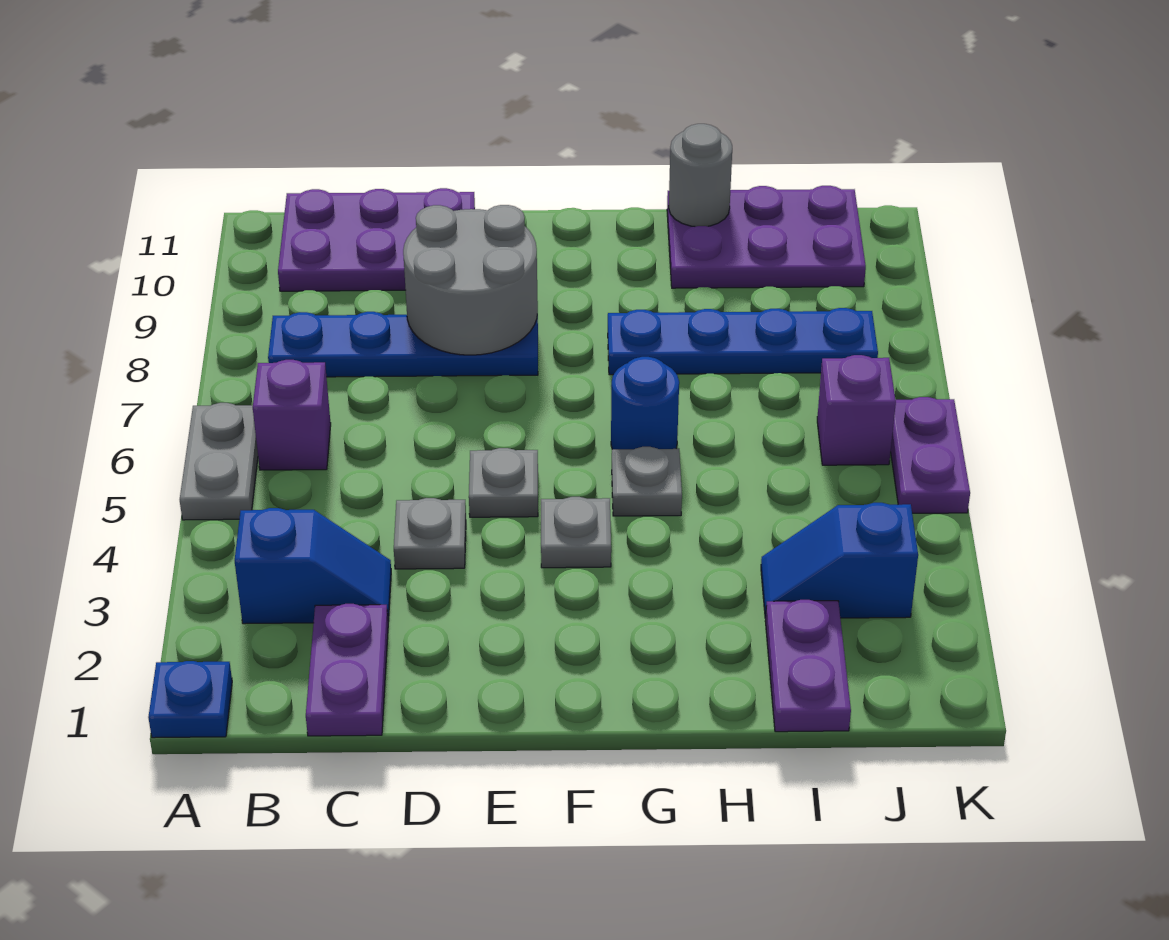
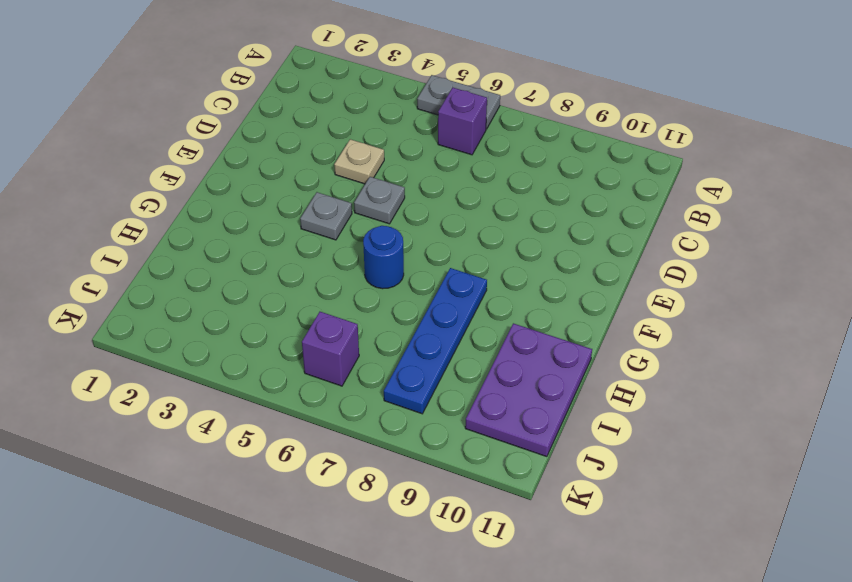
tan plate D4 level 1 -> grey plate D4 level 1
none -> blue plate A1 level 1
none -> blue slope B3:C3 level 1 top B
none -> blue plate B8:E8 level 1

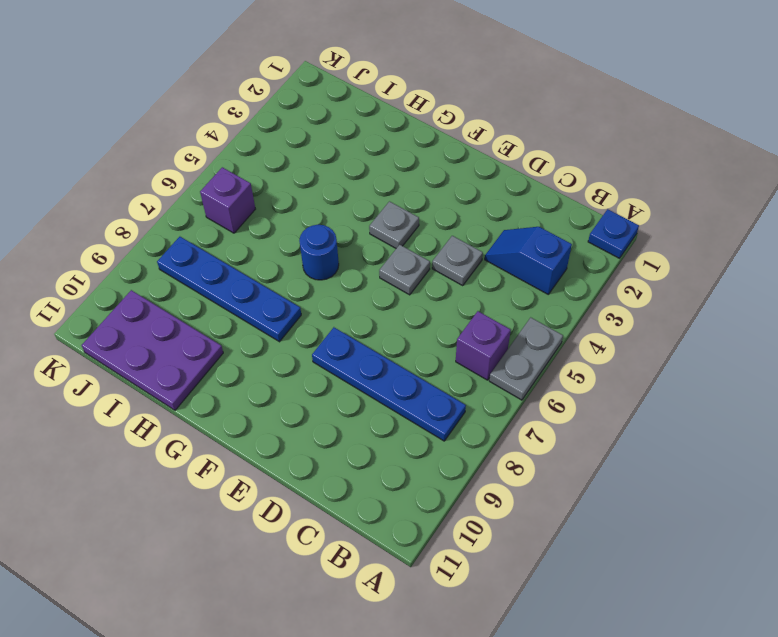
none -> purple plate B10:D11 level 1
none -> purple plate C1:C2 level 1
none -> grey plate G5 level 1

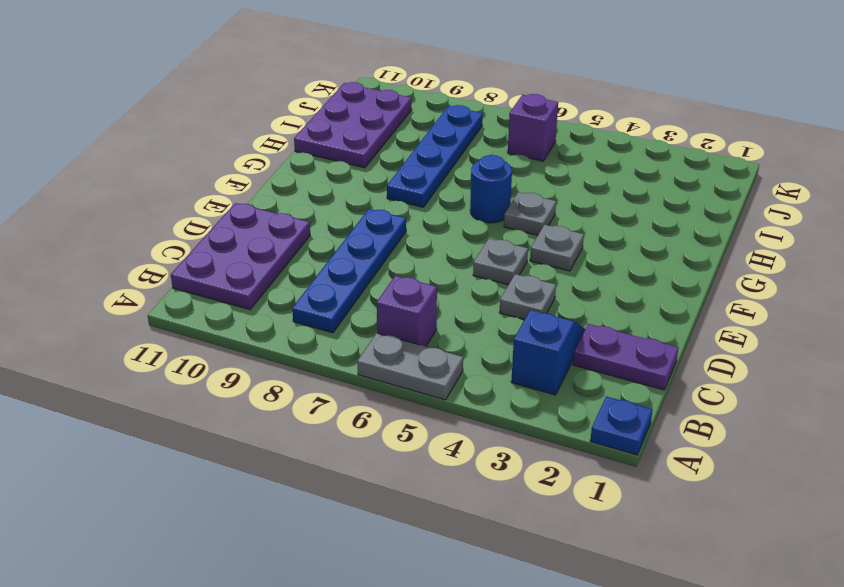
none -> purple plate I1:I2 level 1
none -> blue slope I3:J3 level 1 top J
none -> purple plate K5:K6 level 1

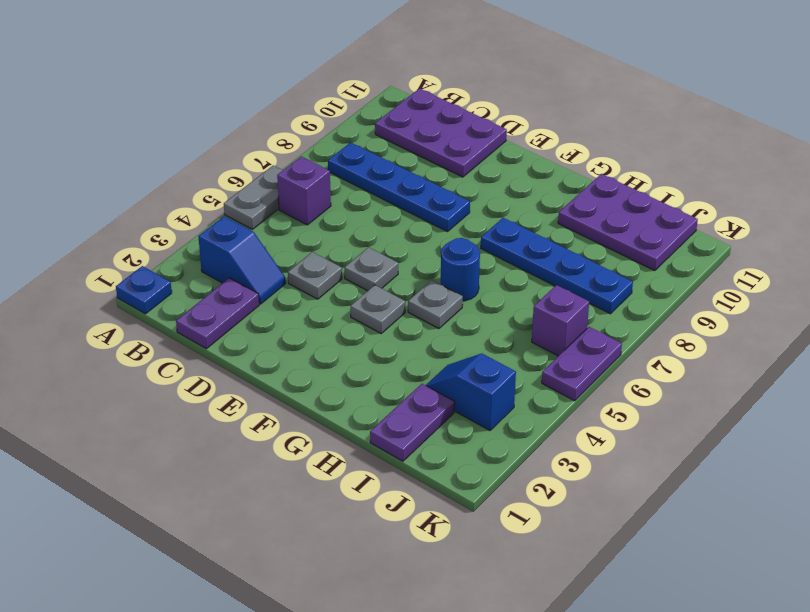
none -> grey round brick D8:E9 level 2
none -> grey round brick H11 level 2

